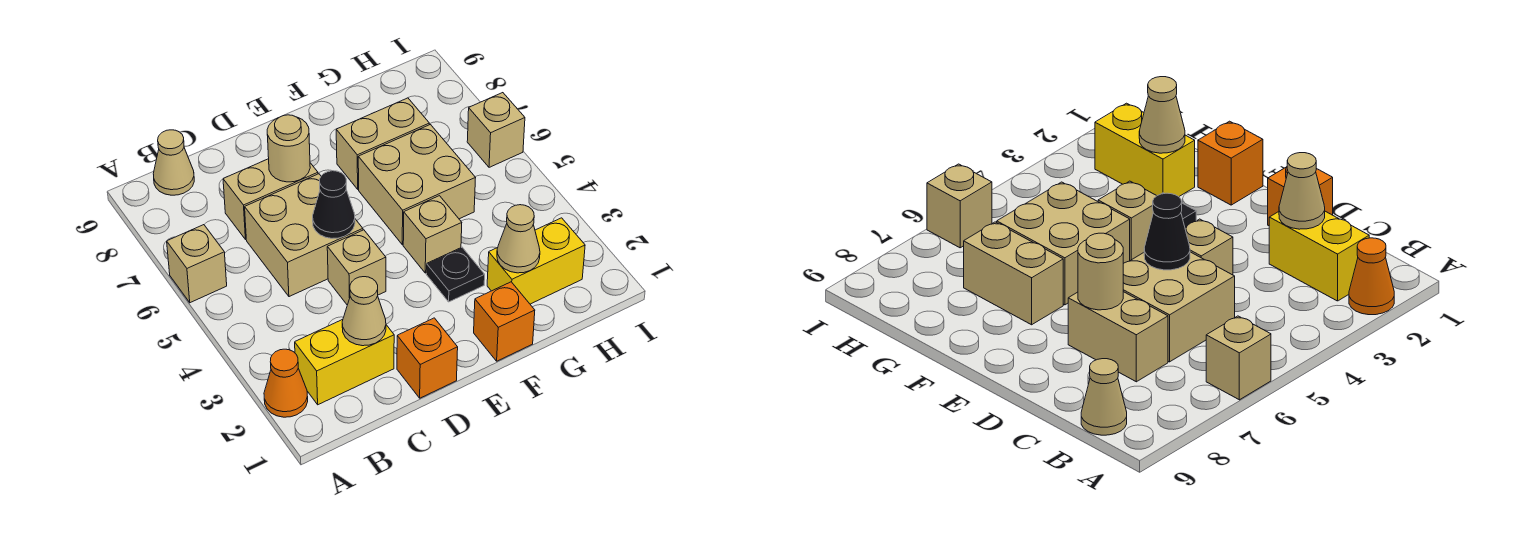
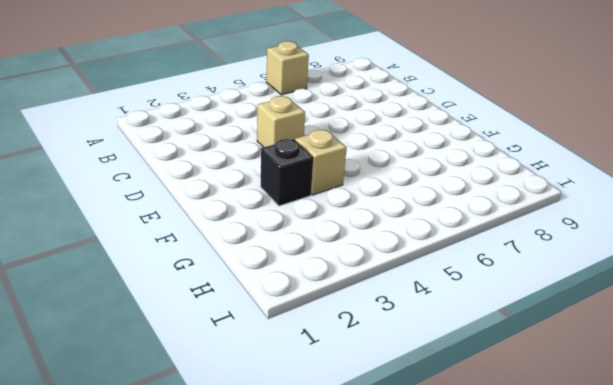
black brick F3 level 1 -> black plate F3 level 1
none -> orange cone A2 level 1
none -> yellow brick B2:C2 level 1
none -> tan cone B9 level 1

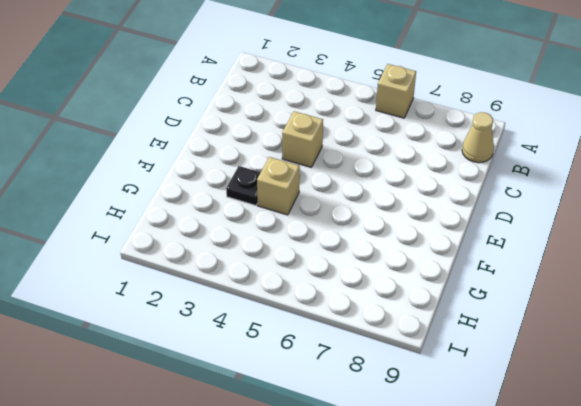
none -> orange cone A2 level 1
none -> yellow brick B2:C2 level 1
none -> tan brick C5:D6 level 1

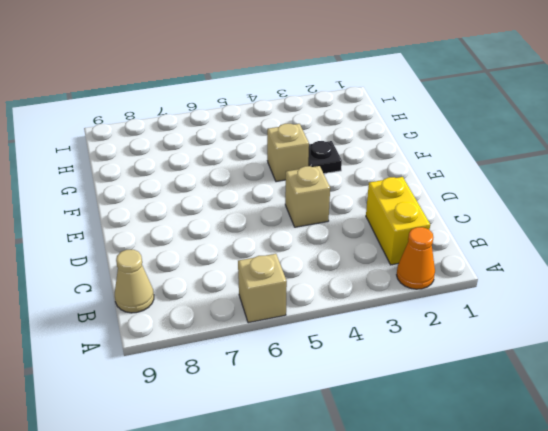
none -> tan brick C5:D6 level 1
none -> tan brick C7:D7 level 1
none -> orange brick D1 level 1

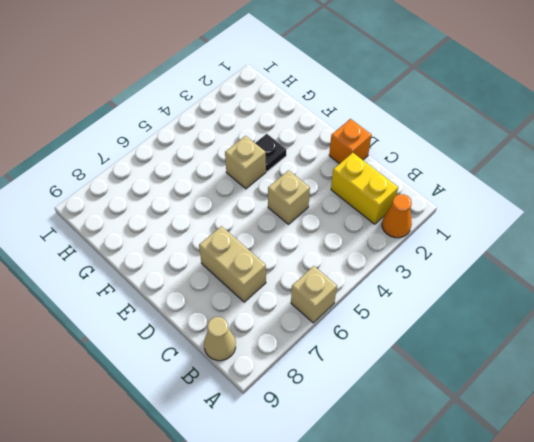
none -> tan brick C5:D6 level 1
none -> orange brick F1 level 1
none -> tan brick F5:G6 level 1

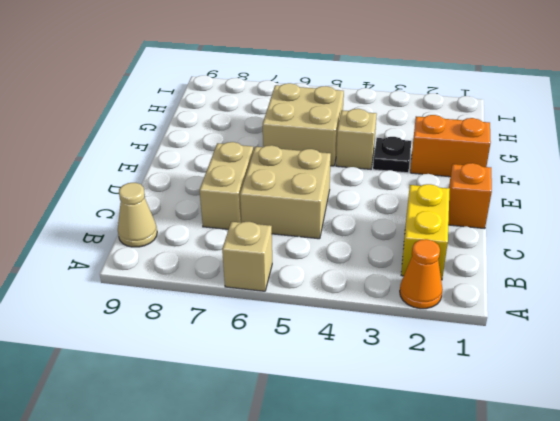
orange brick F1:F2 level 1 -> orange brick F1 level 1
none -> tan brick D4 level 1
none -> tan brick F7:G7 level 1
none -> yellow brick G2:H2 level 1

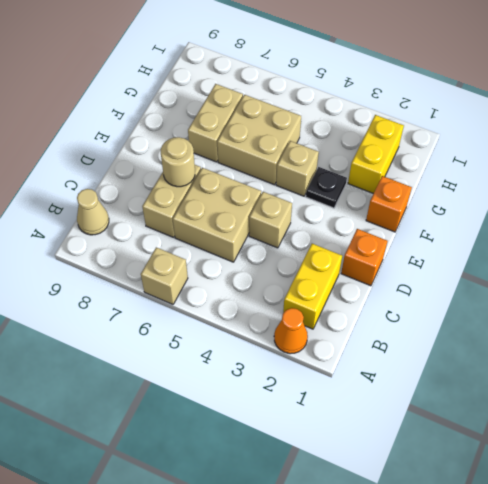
none -> tan brick I6 level 1
none -> tan cone C2 level 2
none -> black cone D5 level 2

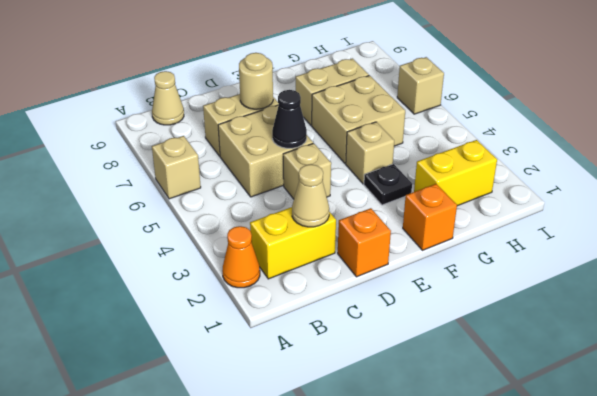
none -> tan cone G2 level 2

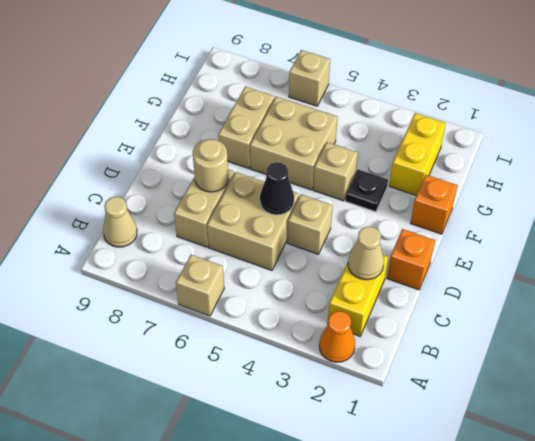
none -> tan cone G2 level 2

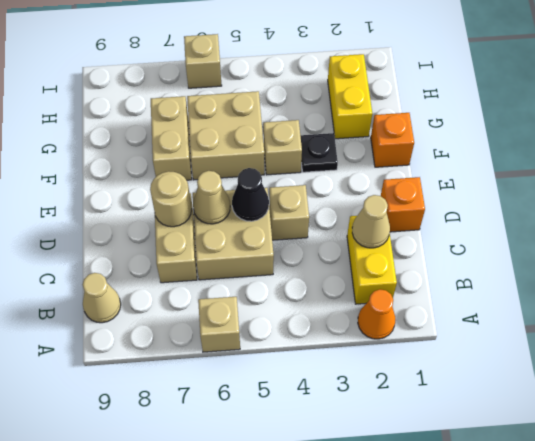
tan cone D6 level 2 -> tan cone G2 level 2

